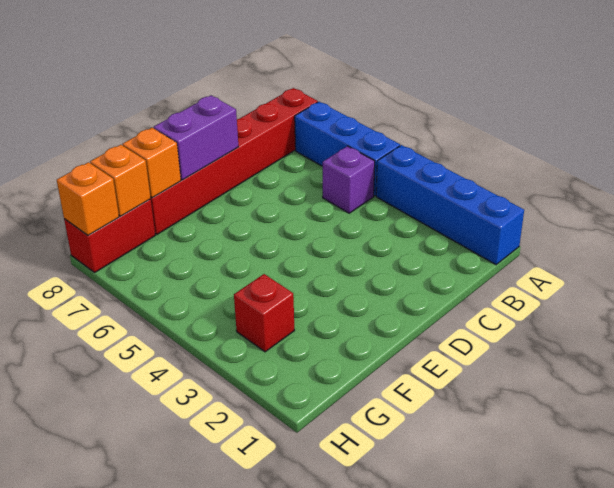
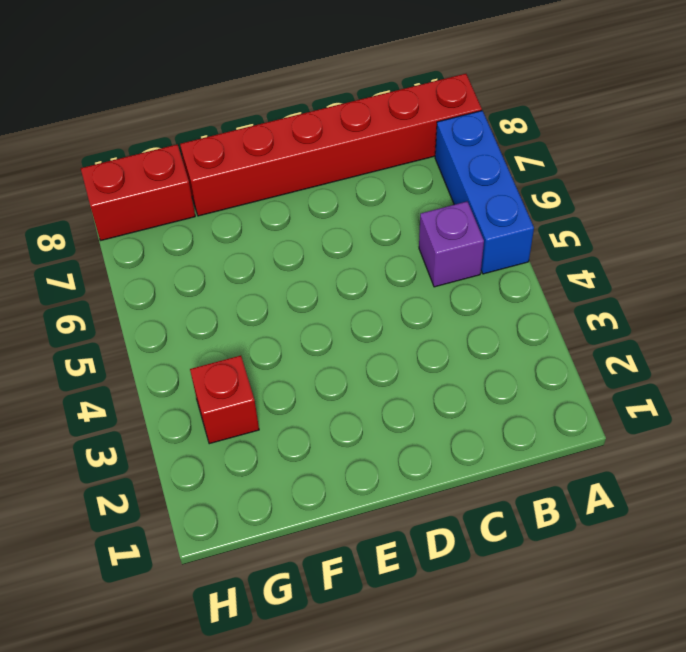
none -> blue brick A1:A4 level 1
none -> purple brick D8:E8 level 2

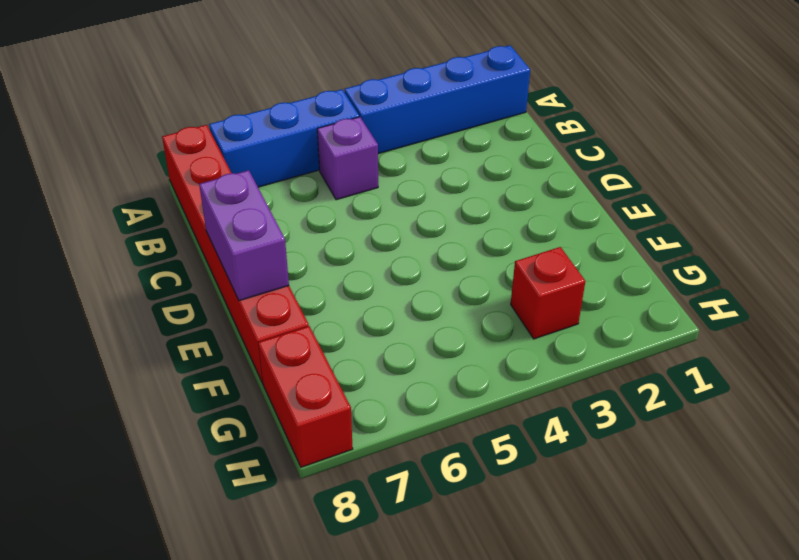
none -> orange brick F8 level 2
none -> orange brick G8 level 2

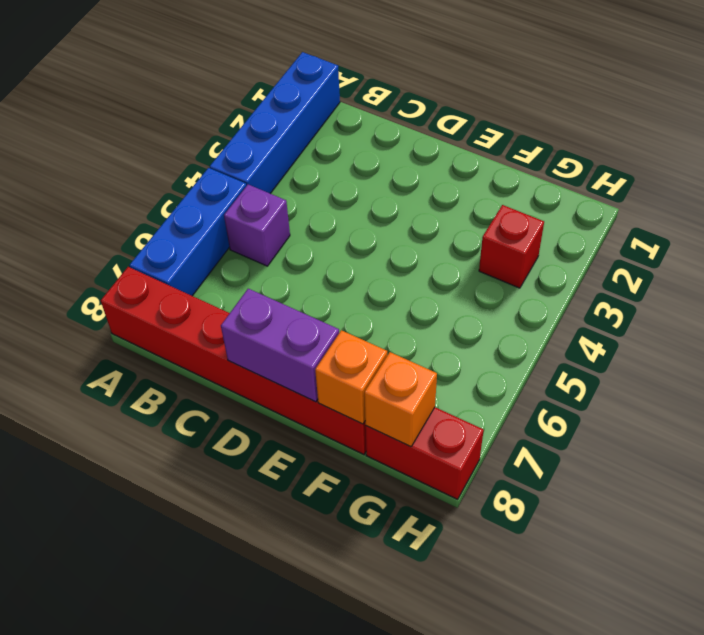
none -> orange brick H8 level 2

